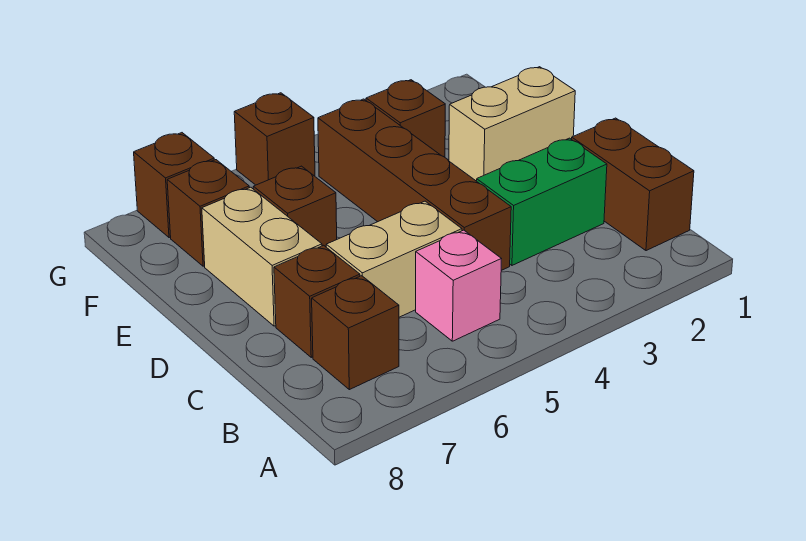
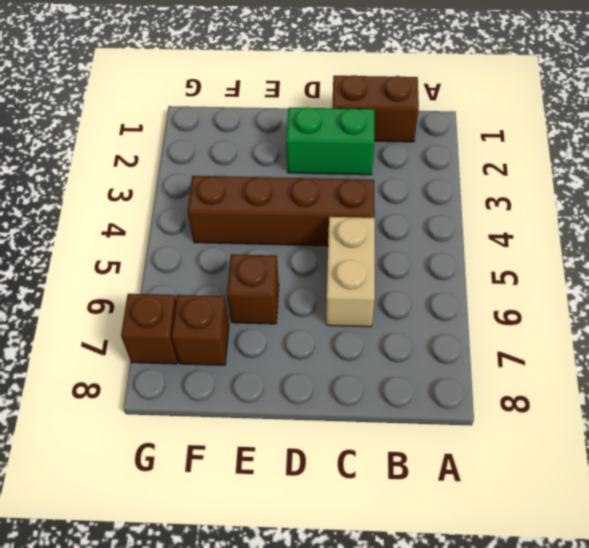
green brick C2:D2 level 1 -> green brick C2:C3 level 1
none -> pink brick B5 level 1
none -> brown brick B7 level 1
none -> brown brick C7 level 1

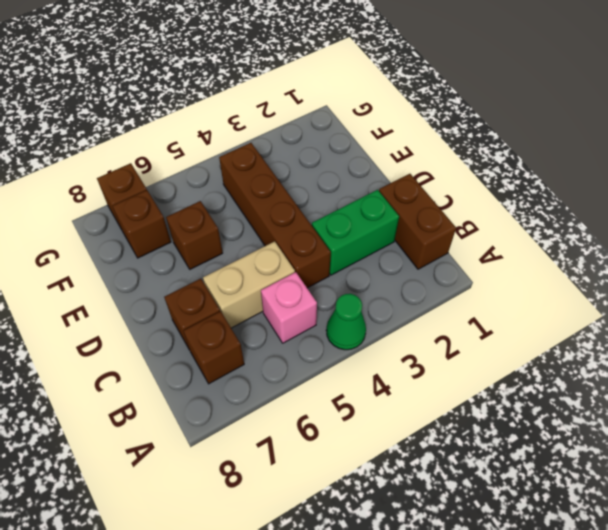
green cone A4 level 1 -> none
none -> tan brick D7:E7 level 1
none -> tan brick E1:E2 level 1
none -> brown brick F3 level 1

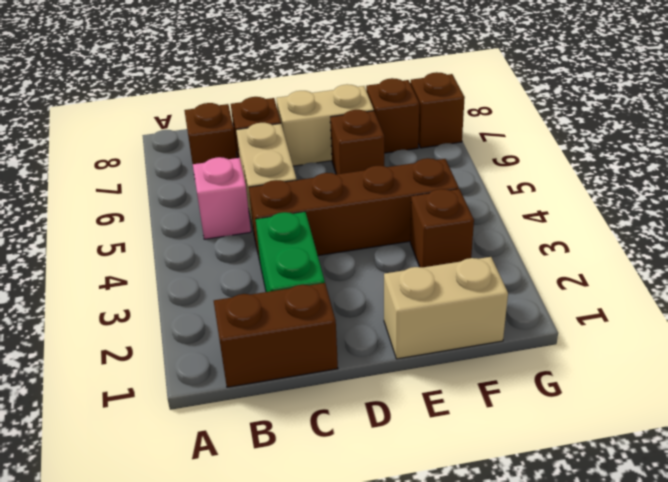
tan brick E1:F1 level 1 -> tan brick E1:E2 level 1
none -> brown brick G5 level 1

